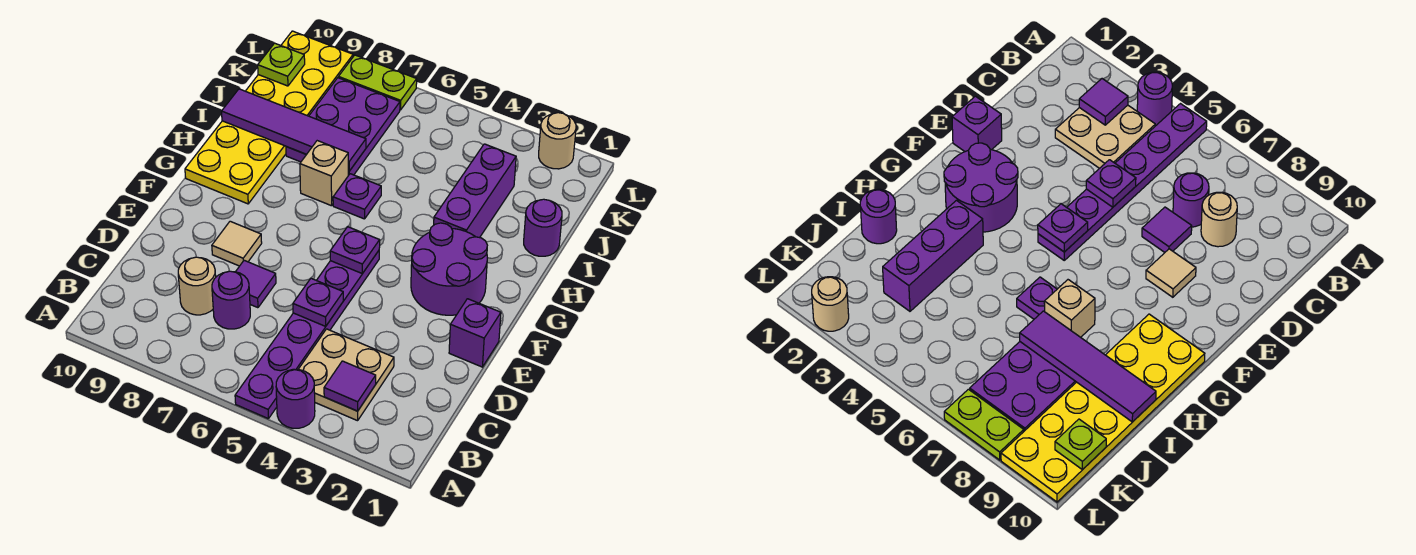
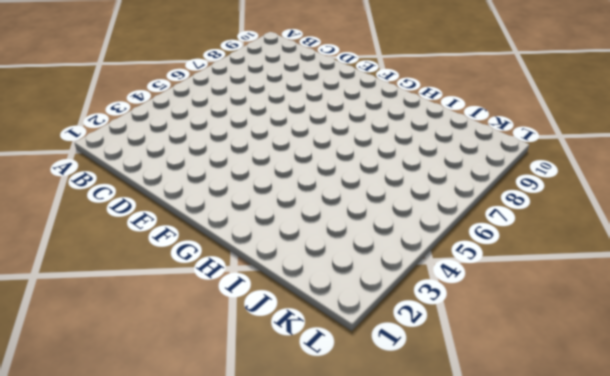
none -> purple round brick A4 level 1
none -> purple plate A5:F5 level 1
none -> tan plate B3:C4 level 1

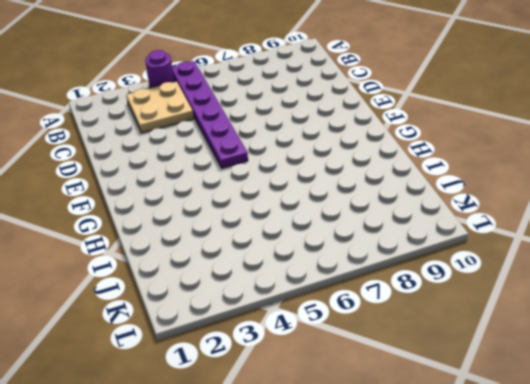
none -> purple round brick C7 level 1
none -> tan round brick C8 level 1
none -> purple tile D7 level 1

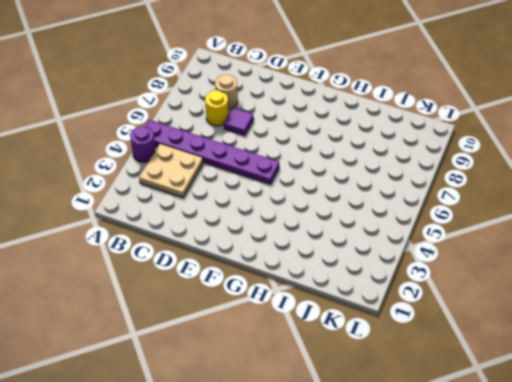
yellow round brick C7 level 1 -> purple round brick C7 level 1
none -> purple brick E1 level 1
none -> tan tile E8 level 1
none -> purple round brick F2:G3 level 1

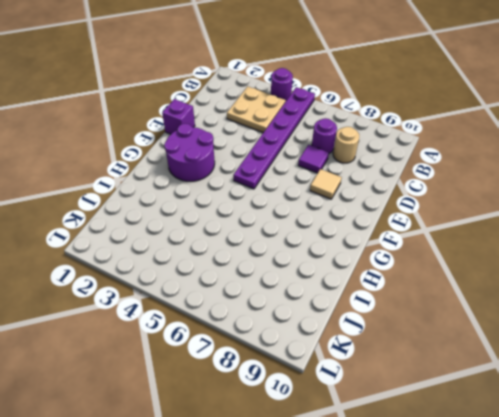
none -> yellow plate G9:L10 level 1
none -> purple brick H3:J3 level 1
none -> purple plate H6 level 1

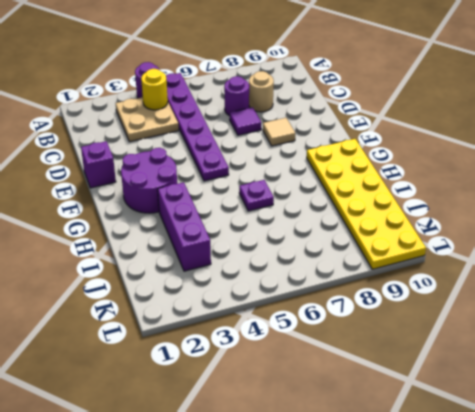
yellow round brick B4 level 2 -> none
none -> tan brick H7 level 1
none -> purple round brick I1 level 1
none -> purple plate I7:K8 level 1

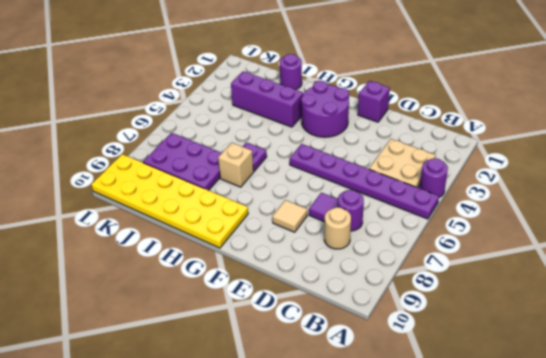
none -> tan round brick L2 level 1
none -> lime plate L7:L8 level 1
none -> purple tile B3 level 2

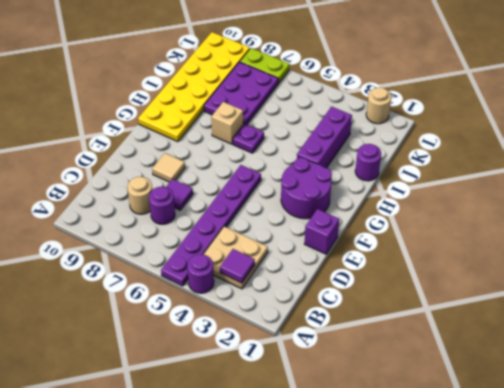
none -> purple plate D5 level 2
none -> purple plate F5 level 2
none -> purple tile I7:I10 level 2

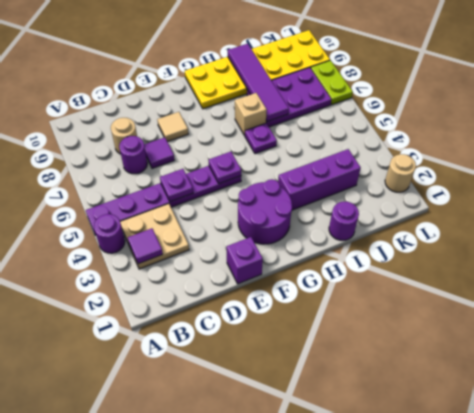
none -> lime plate K10 level 2

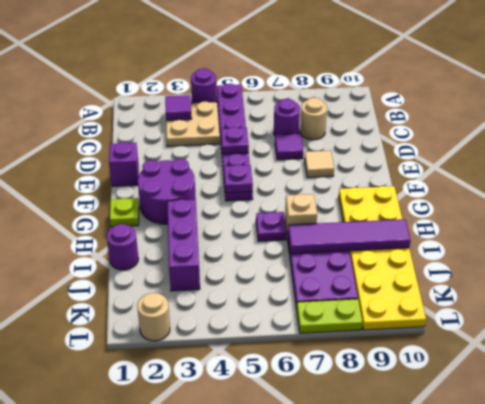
lime plate G1 level 1 -> lime plate K10 level 2

